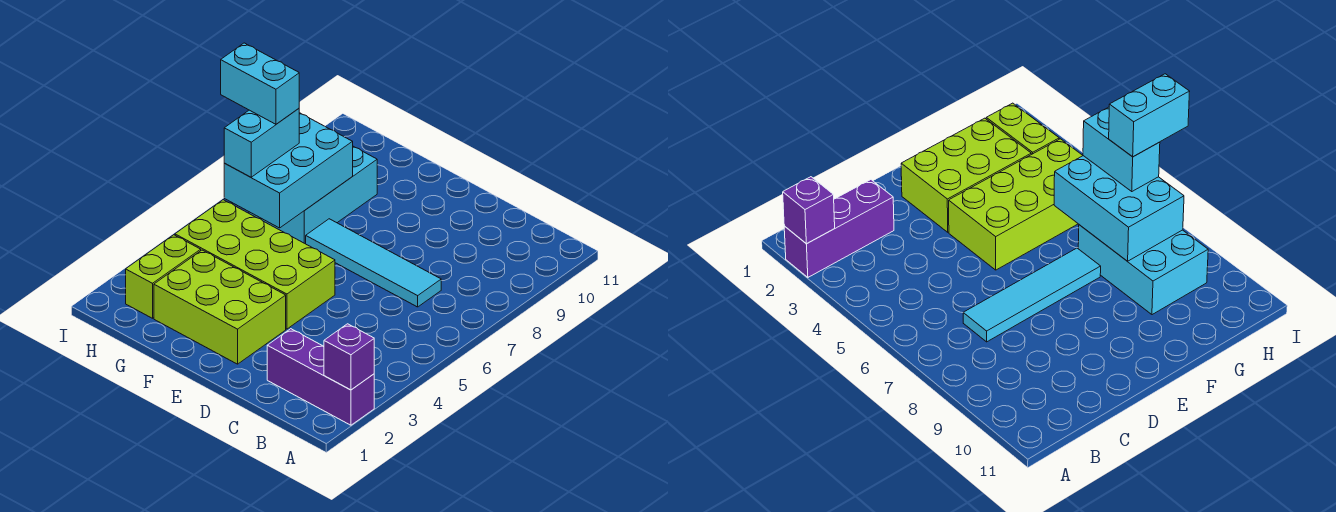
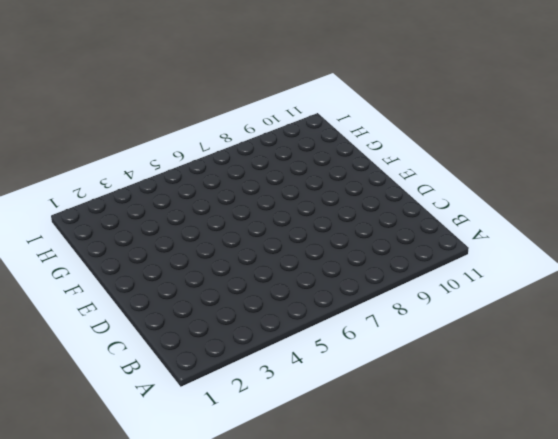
none -> purple brick A2:C2 level 1
none -> cyan tile C7:F7 level 1

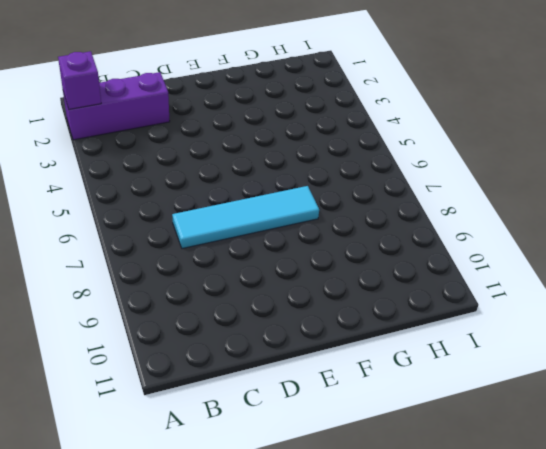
none -> lime brick E2:G3 level 1
none -> lime brick E4:H5 level 1

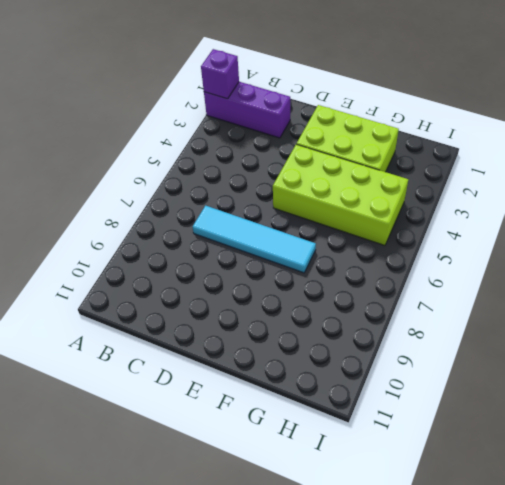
none -> cyan brick G7:H9 level 1
none -> lime brick H2:H3 level 1

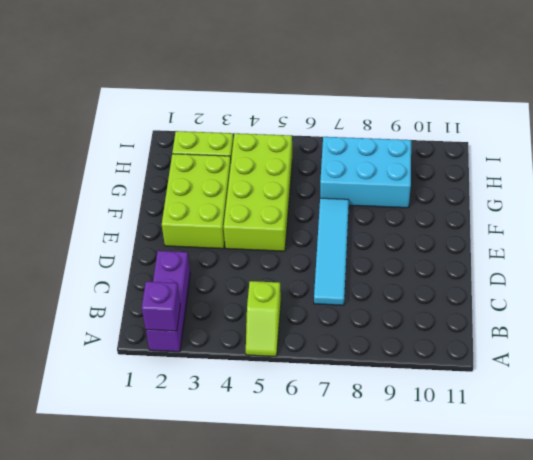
lime slope A5:B5 level 1 top B -> none
none -> cyan brick G6:H8 level 2
none -> cyan brick H6:H7 level 3

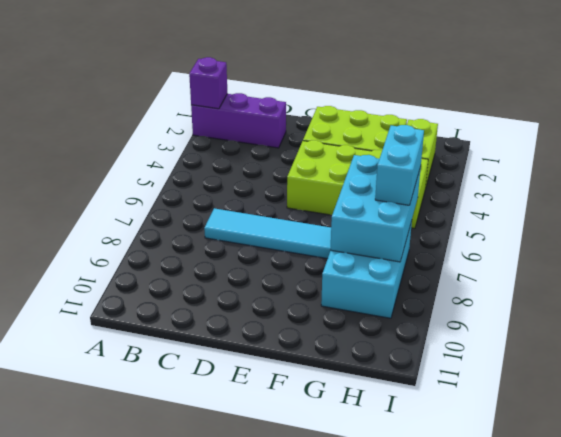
none -> cyan brick H7:I7 level 4

